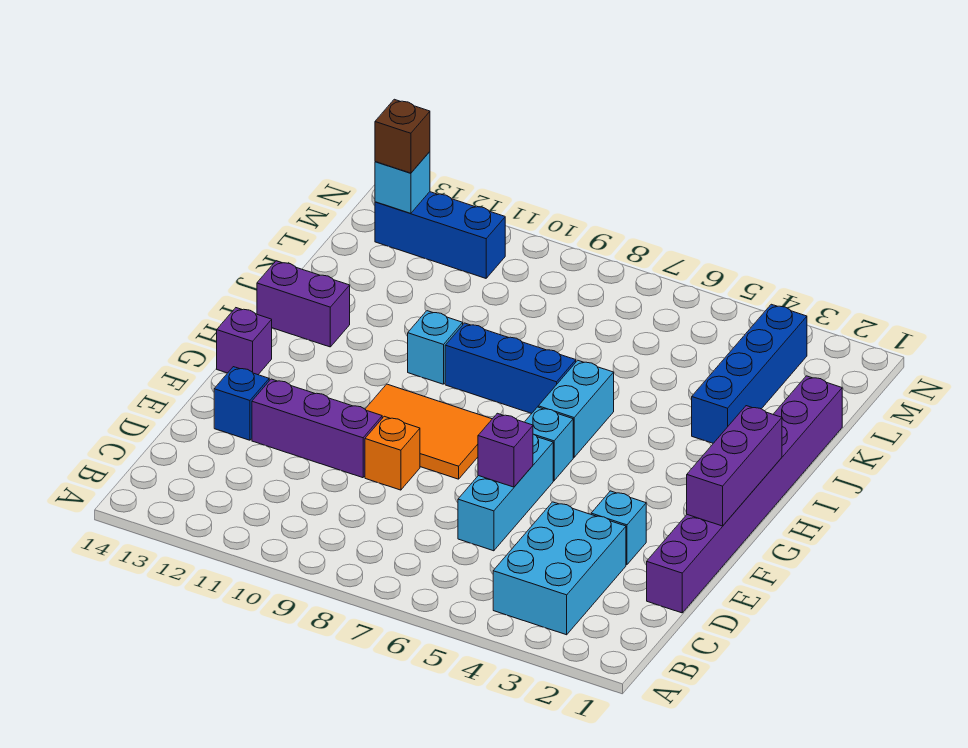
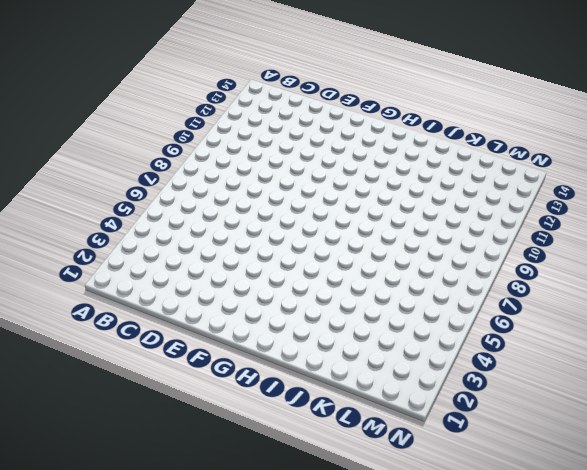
none -> cyan brick B3:D4 level 1
none -> purple brick D1:K1 level 1
none -> cyan brick D6:F6 level 1

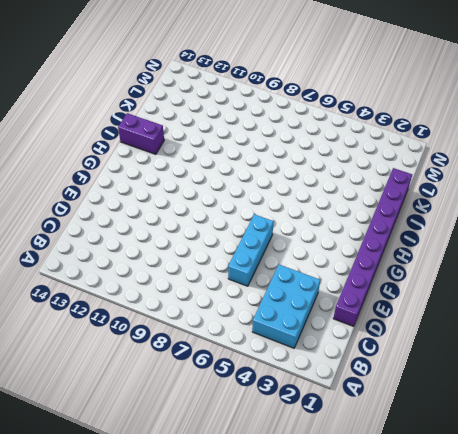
none -> cyan brick E3 level 1
none -> orange brick E9 level 1
none -> purple brick E10:E12 level 1

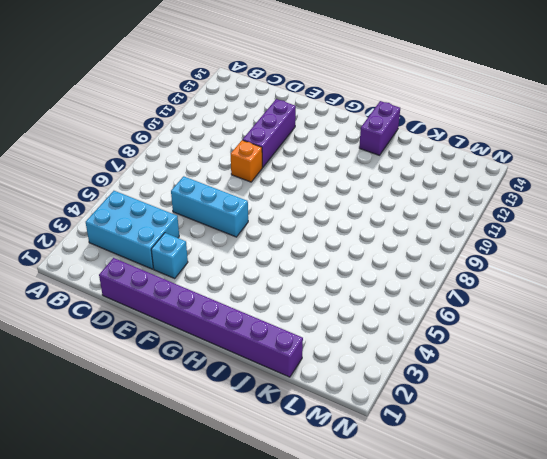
none -> blue brick E13 level 1
none -> orange tile F8:G10 level 1
none -> cyan brick G6 level 1

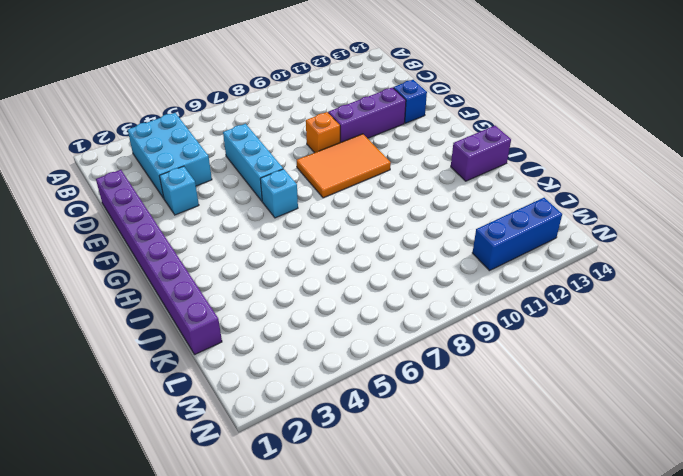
none -> purple brick G14 level 1
none -> cyan brick H6:I6 level 1
none -> blue brick I7:I9 level 1

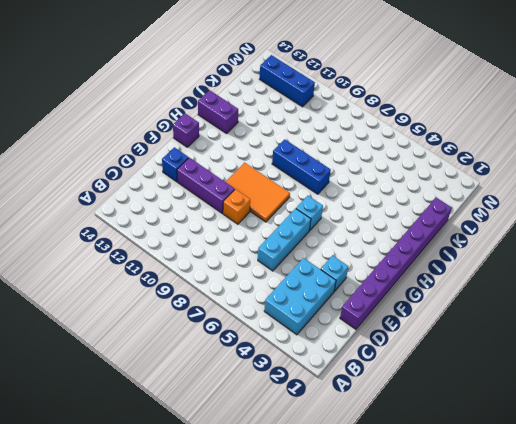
none -> cyan brick H6:I6 level 1
none -> cyan brick I10 level 1
none -> blue brick J3:M3 level 1

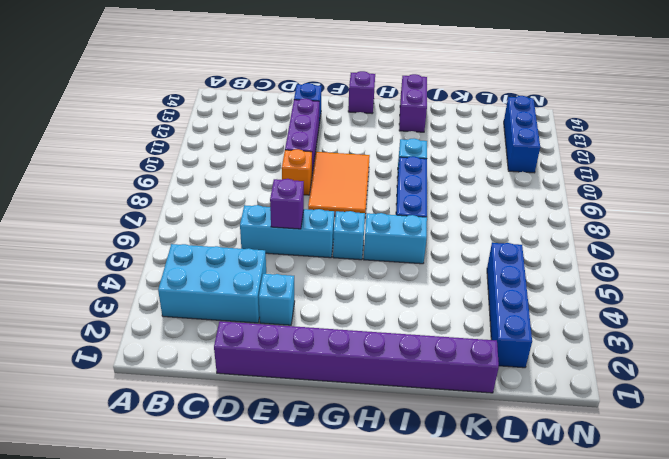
blue brick L2:L5 level 1 -> blue brick J3:M3 level 1
none -> purple brick F1:H1 level 2
none -> cyan brick M13 level 2
none -> brown brick M13 level 3

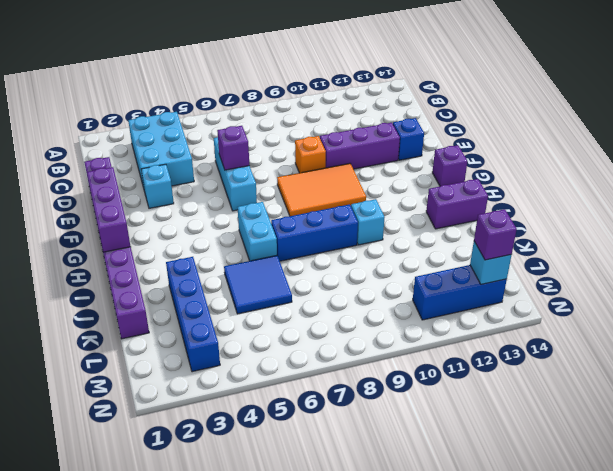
blue tile J5:K6 level 1 -> none
purple brick M13 level 3 -> brown brick M13 level 3
none -> cyan brick G6 level 1

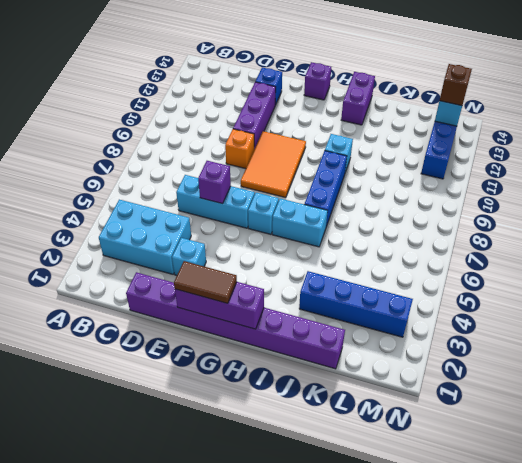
brown tile F1:G1 level 3 -> none

